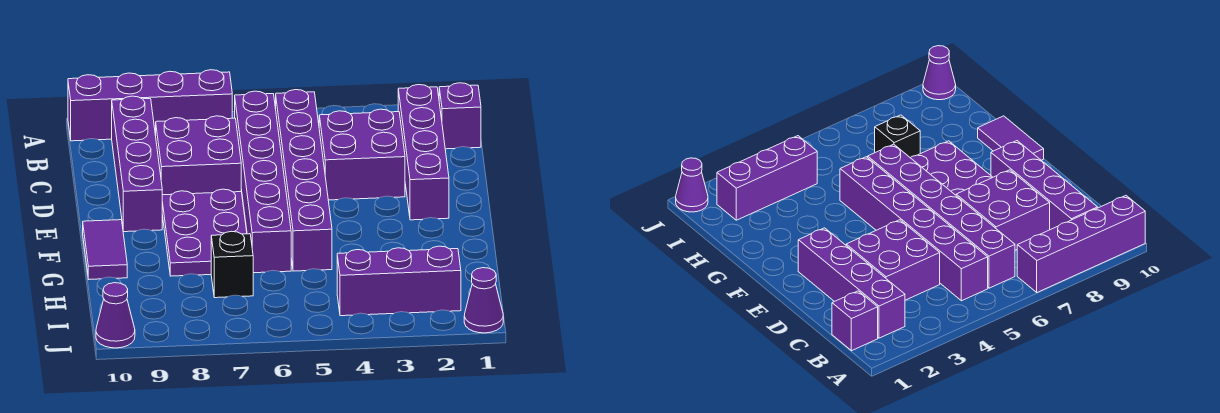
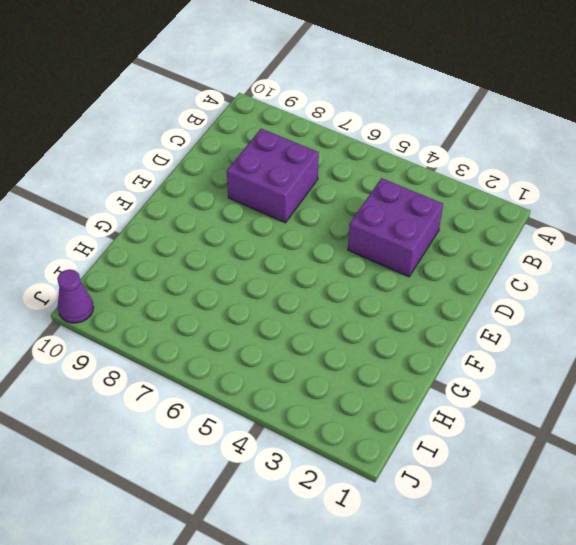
none -> purple brick A7:A10 level 1
none -> purple brick B1 level 1
none -> purple brick B2:E2 level 1

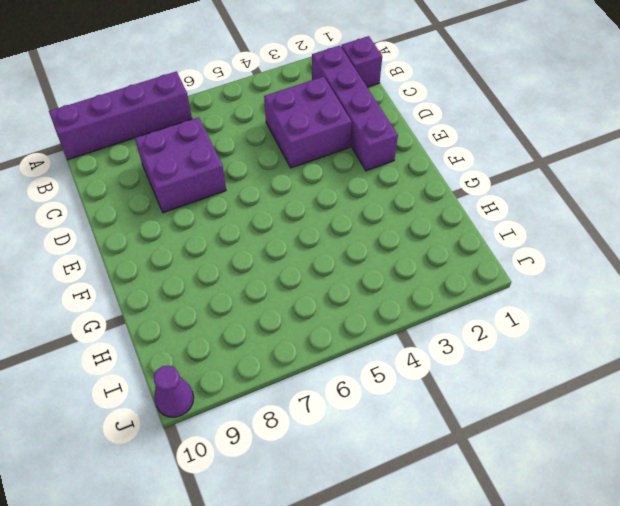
none -> purple brick B5:G5 level 1
none -> purple brick B6:G6 level 1
none -> purple brick B9:E9 level 1

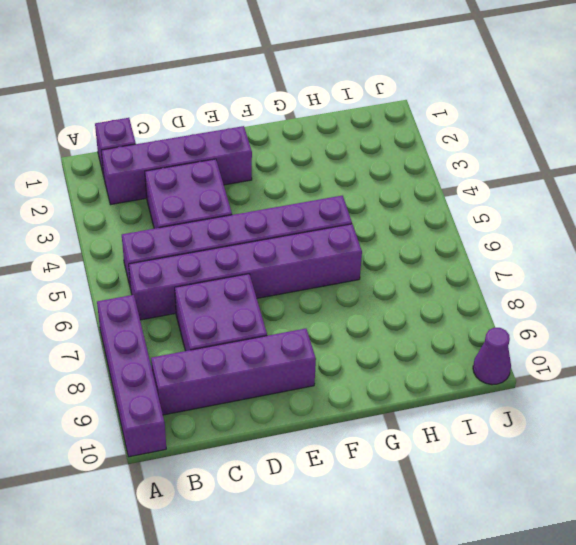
none -> purple plate E7:G8 level 1
none -> purple tile F10:G10 level 1
none -> black brick H7 level 1

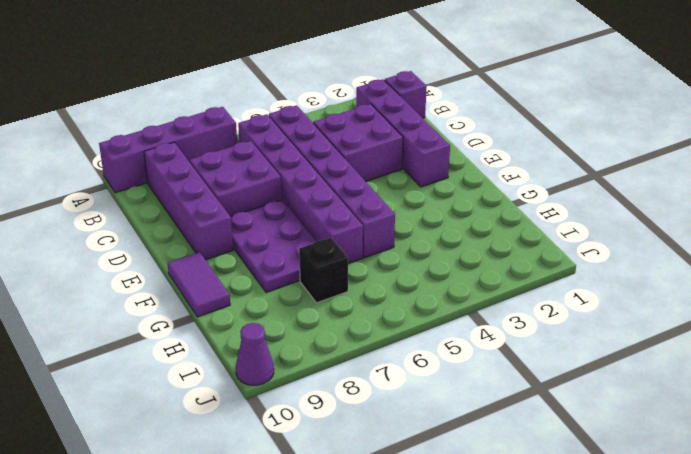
none -> purple brick I2:I4 level 1
none -> purple cone J1 level 1

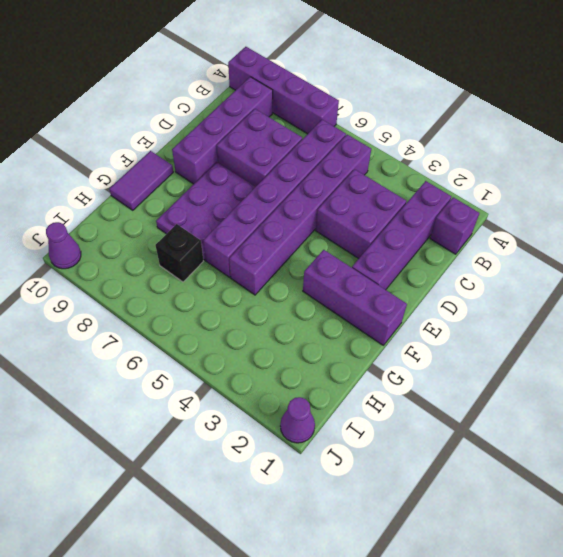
purple brick F1:F3 level 1 -> purple brick I2:I4 level 1

